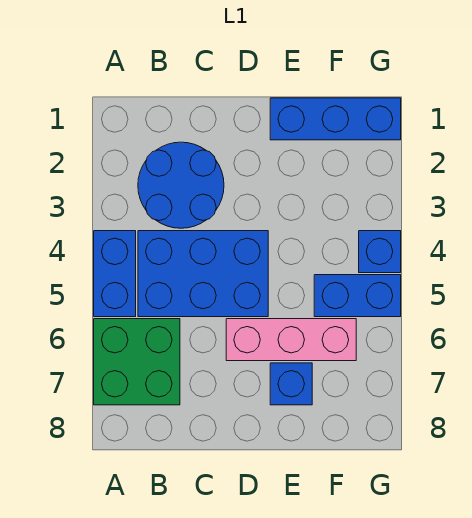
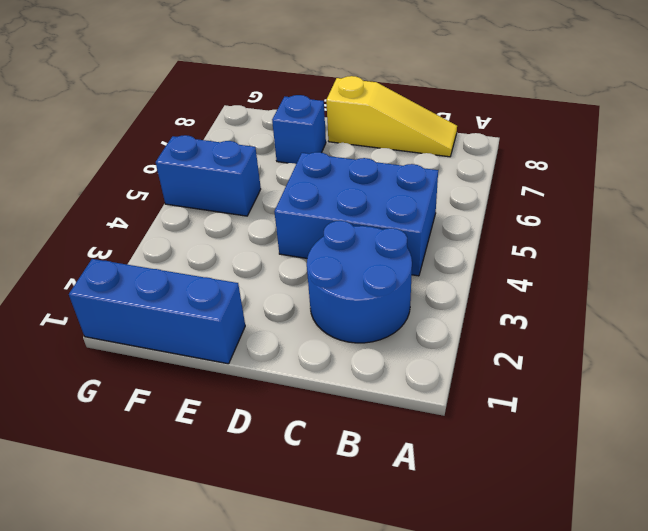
yellow slope B8:D8 level 1 top D -> none
none -> blue brick A4:A5 level 1
none -> green brick A6:B7 level 1

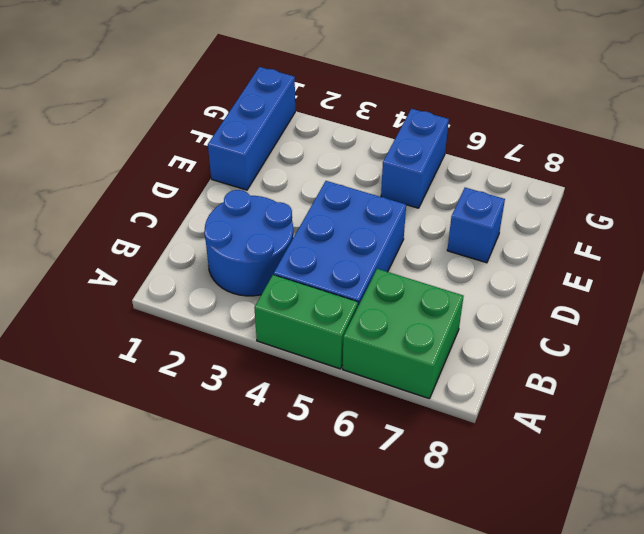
green brick A4:A5 level 1 -> blue brick A4:A5 level 1
none -> pink brick D6:F6 level 1
none -> blue brick G4 level 1

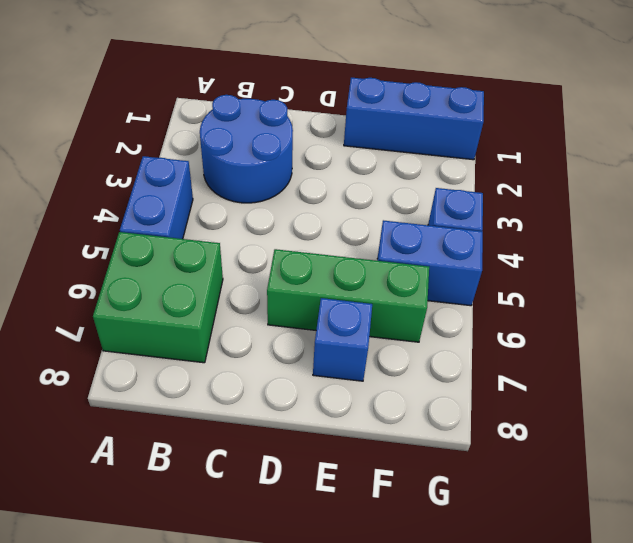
green brick D6:F6 level 1 -> pink brick D6:F6 level 1
none -> blue brick B4:D5 level 1

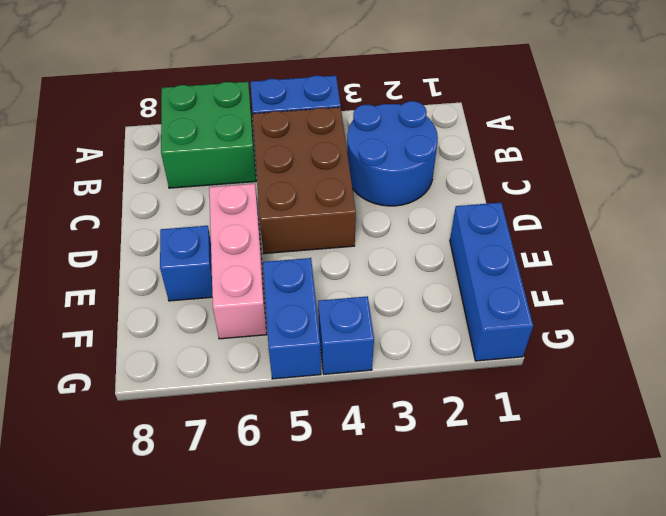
brown brick B4:D5 level 1 -> blue brick B4:D5 level 1

